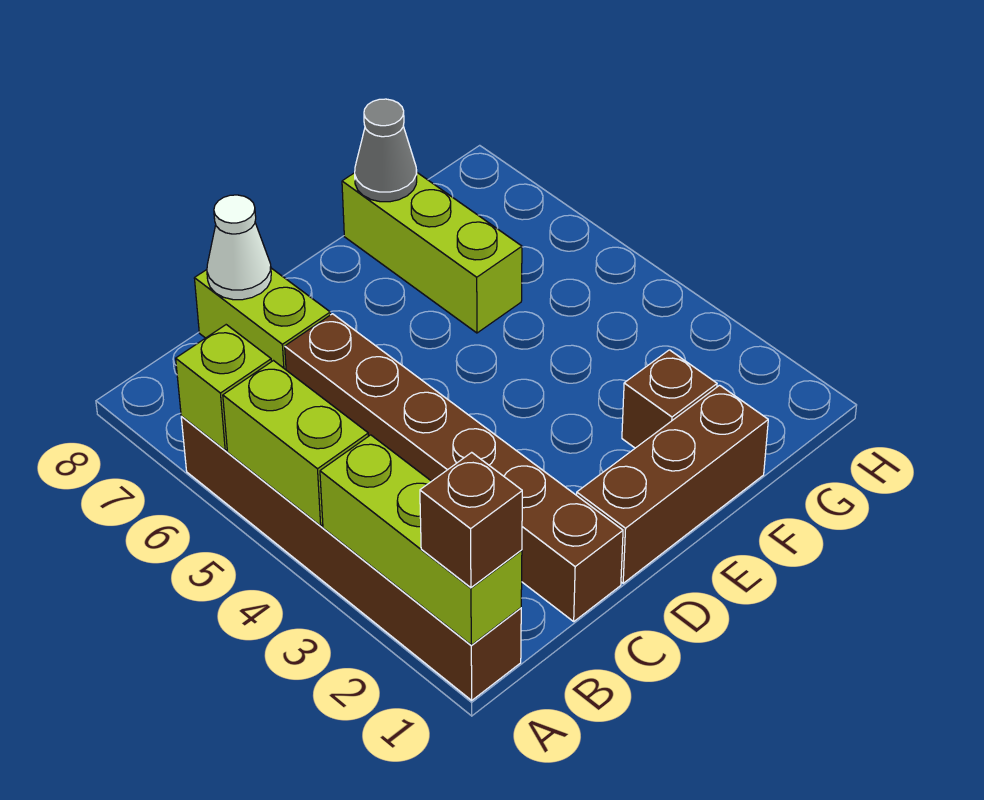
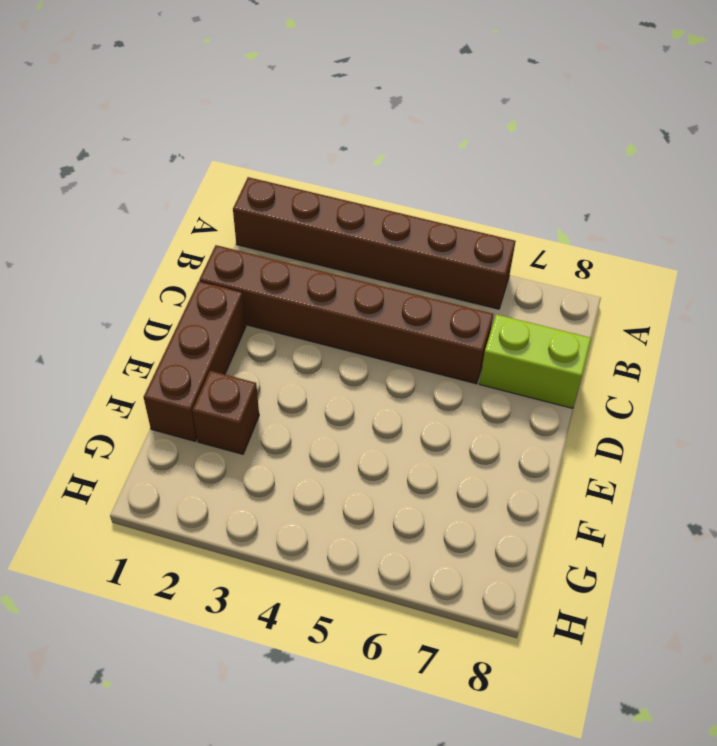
none -> lime brick F6:F8 level 1
none -> lime brick A1:A3 level 2
none -> lime brick A4:A5 level 2

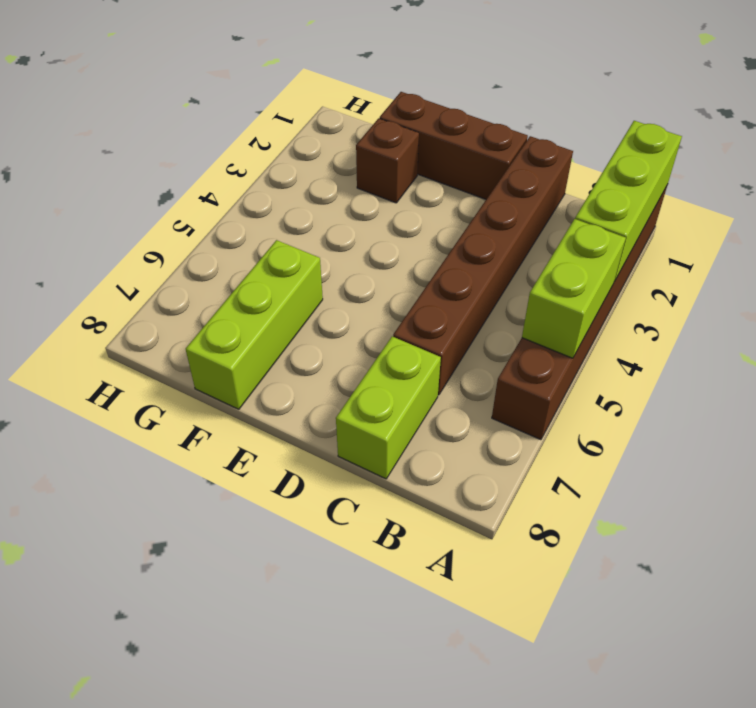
none -> lime brick A6 level 2
none -> white cone C8 level 2
none -> grey cone F8 level 2

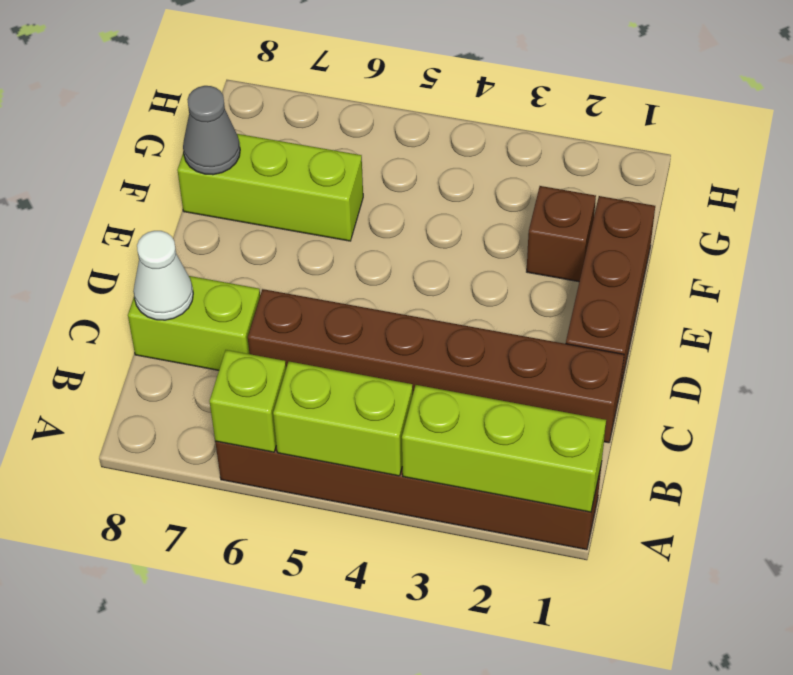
none -> brown brick A1 level 3

